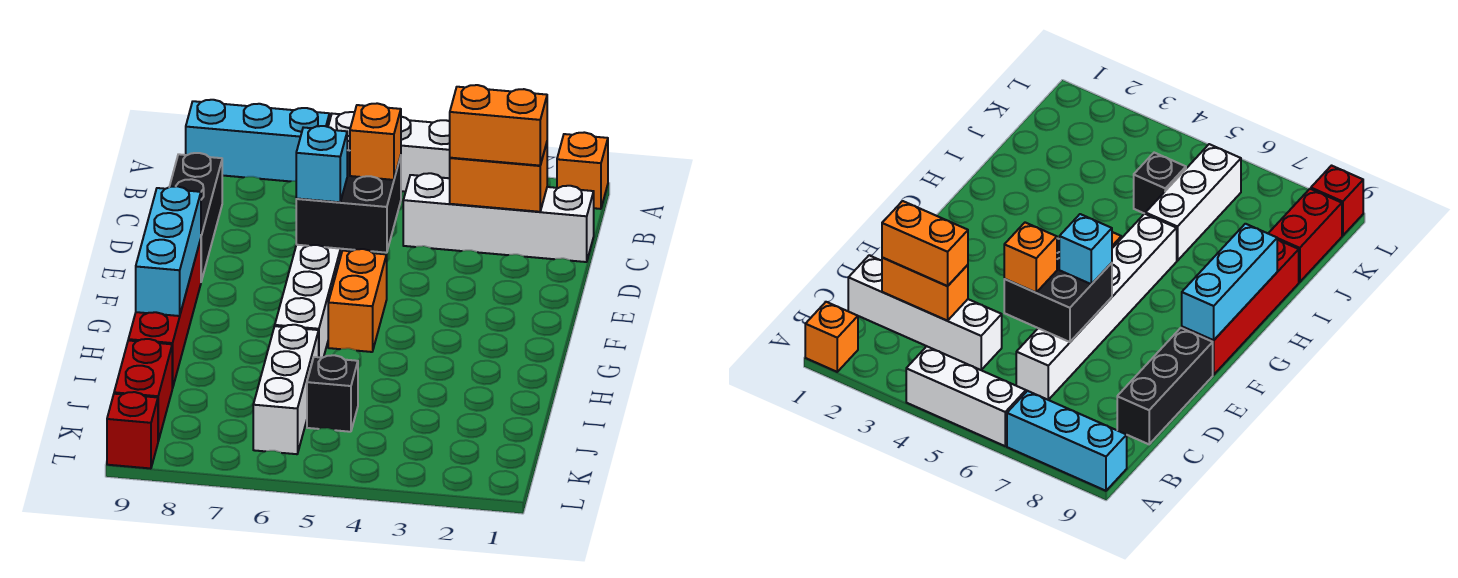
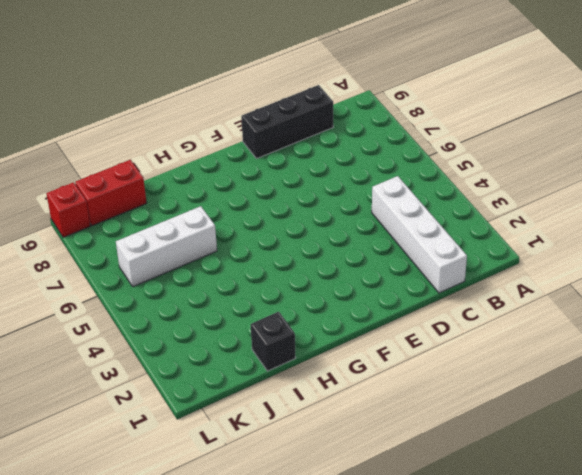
black brick I1 level 1 -> black brick J5 level 1
none -> orange brick A1 level 1
none -> white brick A4:A6 level 1
none -> cyan brick A7:A9 level 1

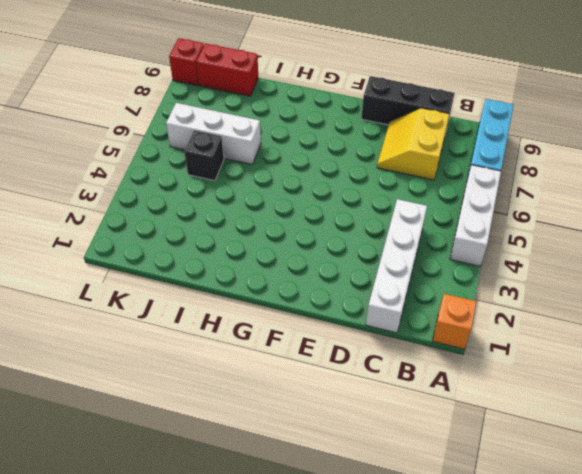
yellow slope C7:D8 level 1 top C -> none
none -> white brick C6:H6 level 1
none -> orange brick F5:G5 level 1
none -> red brick F9:I9 level 1

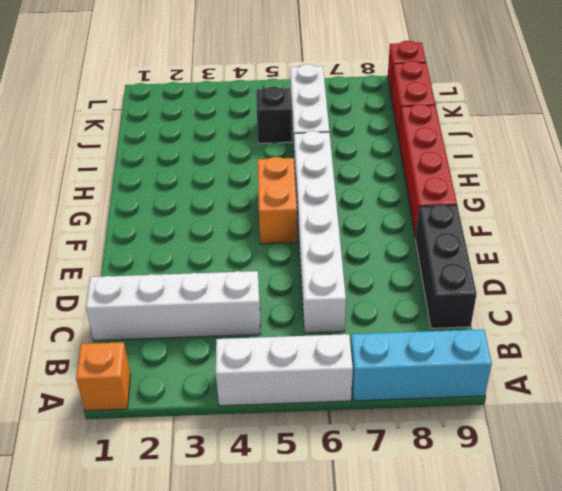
none -> orange brick C2:C3 level 2
none -> black brick D5:E6 level 2
none -> cyan brick F9:H9 level 2

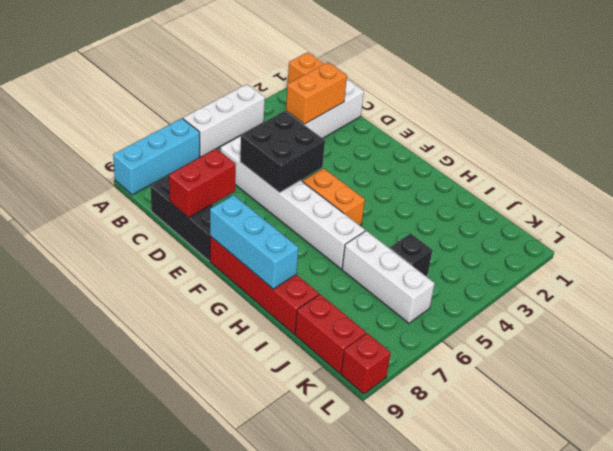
red brick D8:D9 level 2 -> none
none -> orange brick C2:C3 level 3
none -> orange brick D5 level 3
none -> cyan brick E6 level 3

